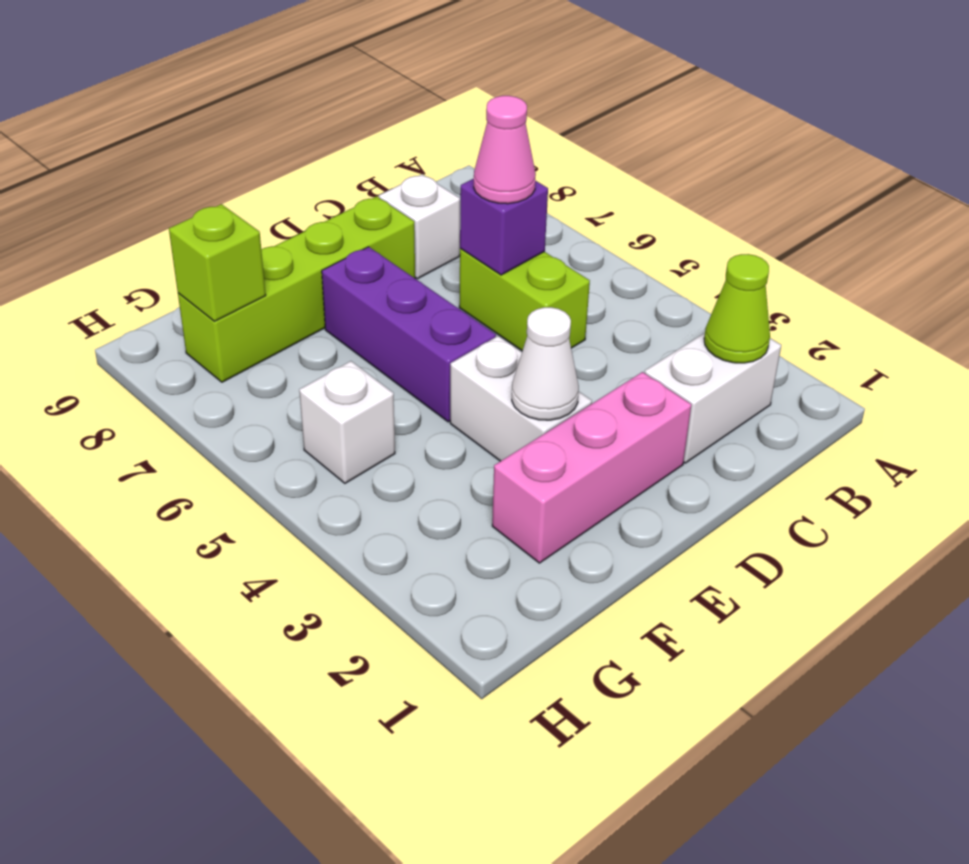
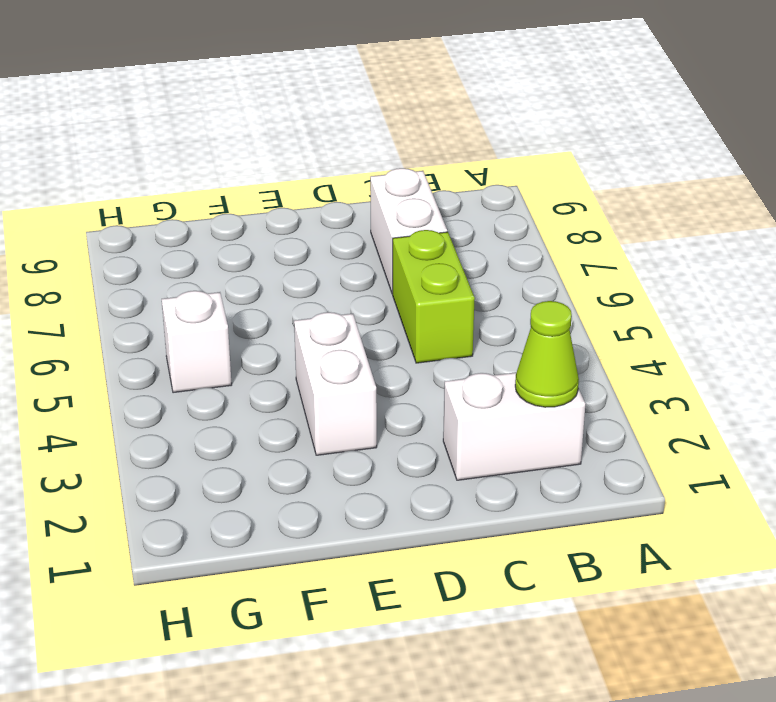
white brick C7:C8 level 1 -> white brick C8 level 1
none -> pink brick D2:F2 level 1
none -> lime brick D8:G8 level 1
none -> purple brick E5:E7 level 1

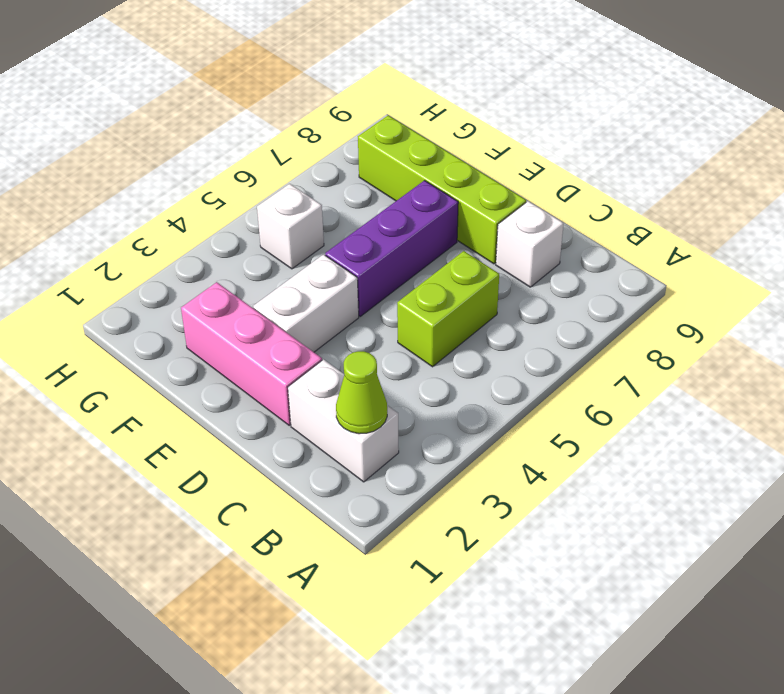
none -> purple brick C6 level 2
none -> white cone E3 level 2
none -> lime brick G8 level 2

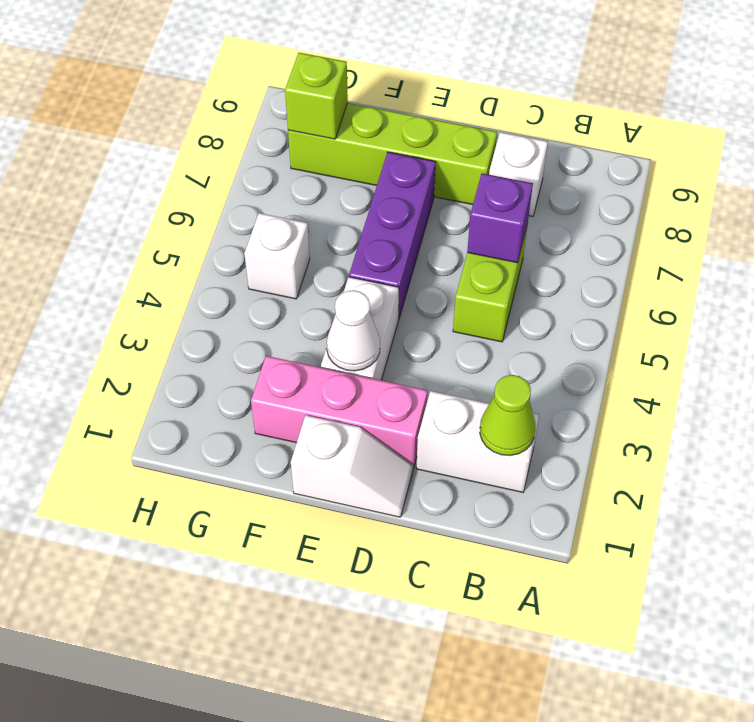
white slope D1:E1 level 1 top E -> none
none -> pink cone C6 level 3

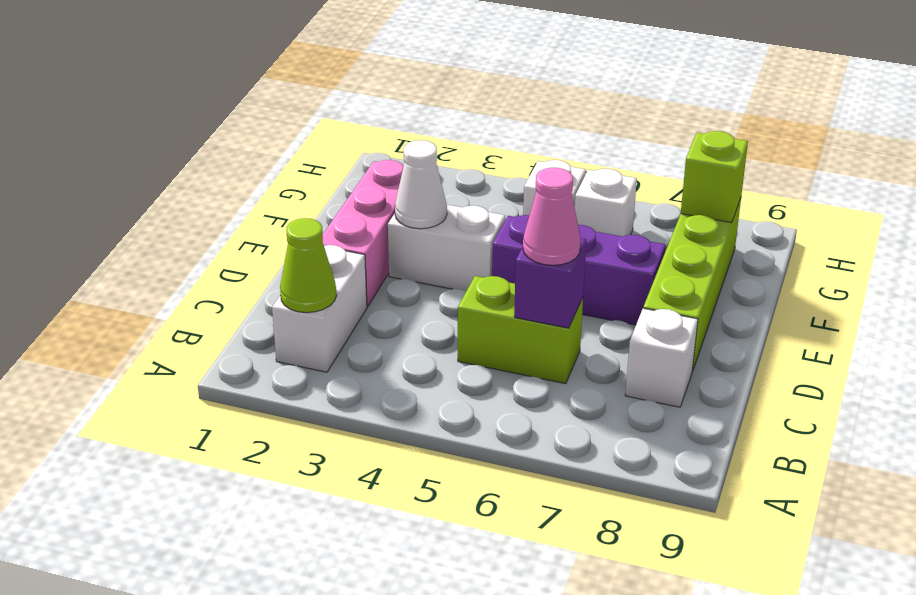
white brick G6 level 1 -> none

